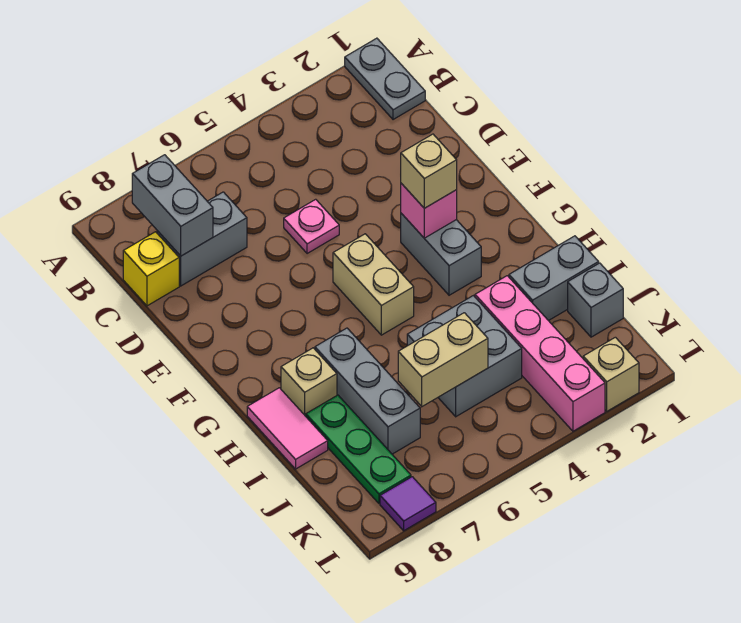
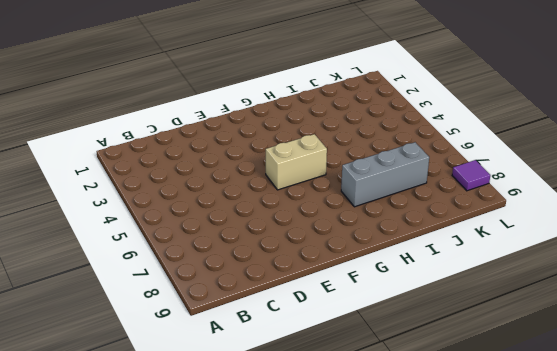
none -> grey plate A1:B1 level 1
none -> grey brick C7:C8 level 1
none -> yellow brick C9 level 1

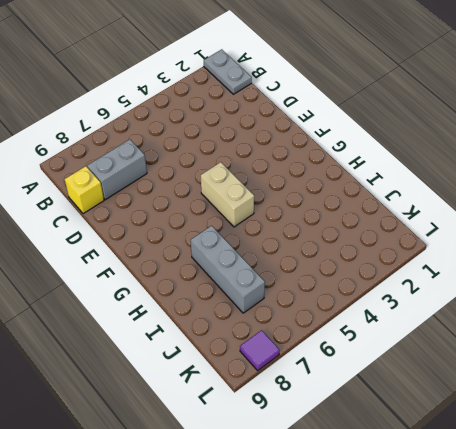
none -> pink plate D5 level 1
none -> grey brick F3:G3 level 1
none -> tan brick H8 level 1

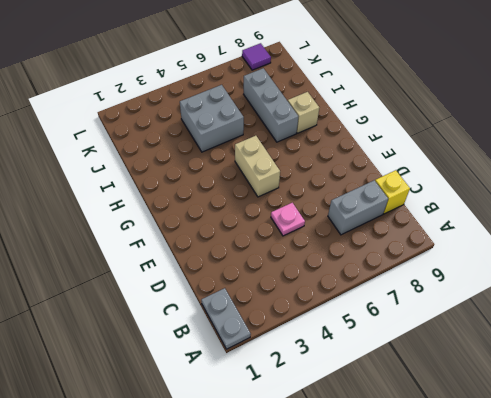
none -> grey brick F3:G3 level 1
none -> pink tile H9:I9 level 1
none -> grey brick I1:I2 level 1

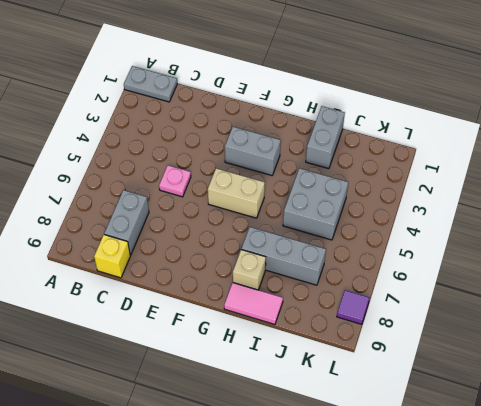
none -> pink brick I3:L3 level 1
none -> green plate I8:K8 level 1
none -> grey brick J1 level 1

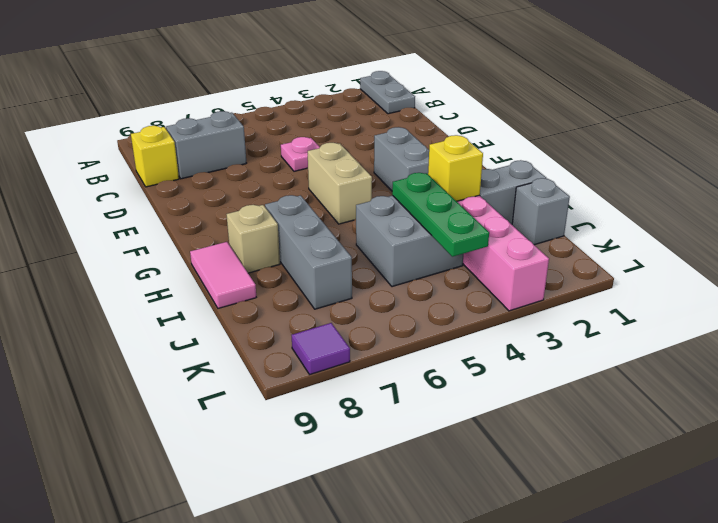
yellow brick I3 level 2 -> none
green plate I4:K4 level 2 -> green plate I8:K8 level 1
none -> tan brick L2 level 1
none -> grey brick B8:C8 level 2
none -> pink brick F3 level 2

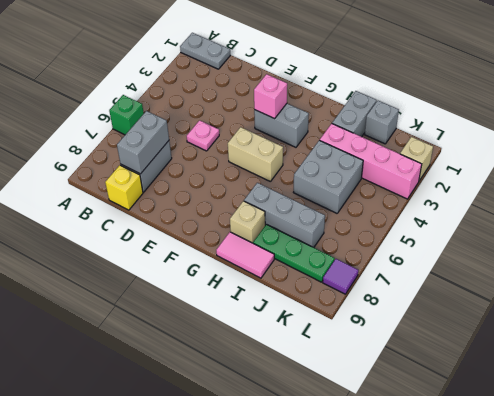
green brick A6 level 1 -> none
grey brick C7:C8 level 2 -> grey brick B8:C8 level 2
none -> tan brick J5:J6 level 2
none -> tan brick F3 level 3

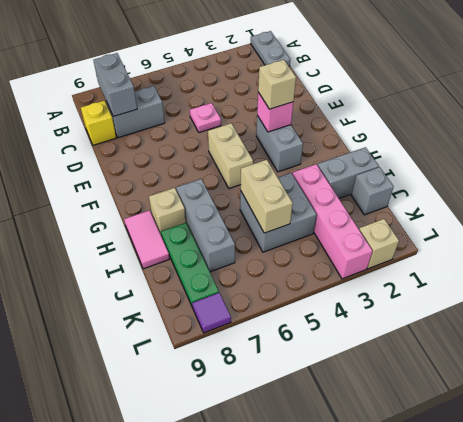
tan brick I5:J5 level 2 -> tan brick J5:J6 level 2

